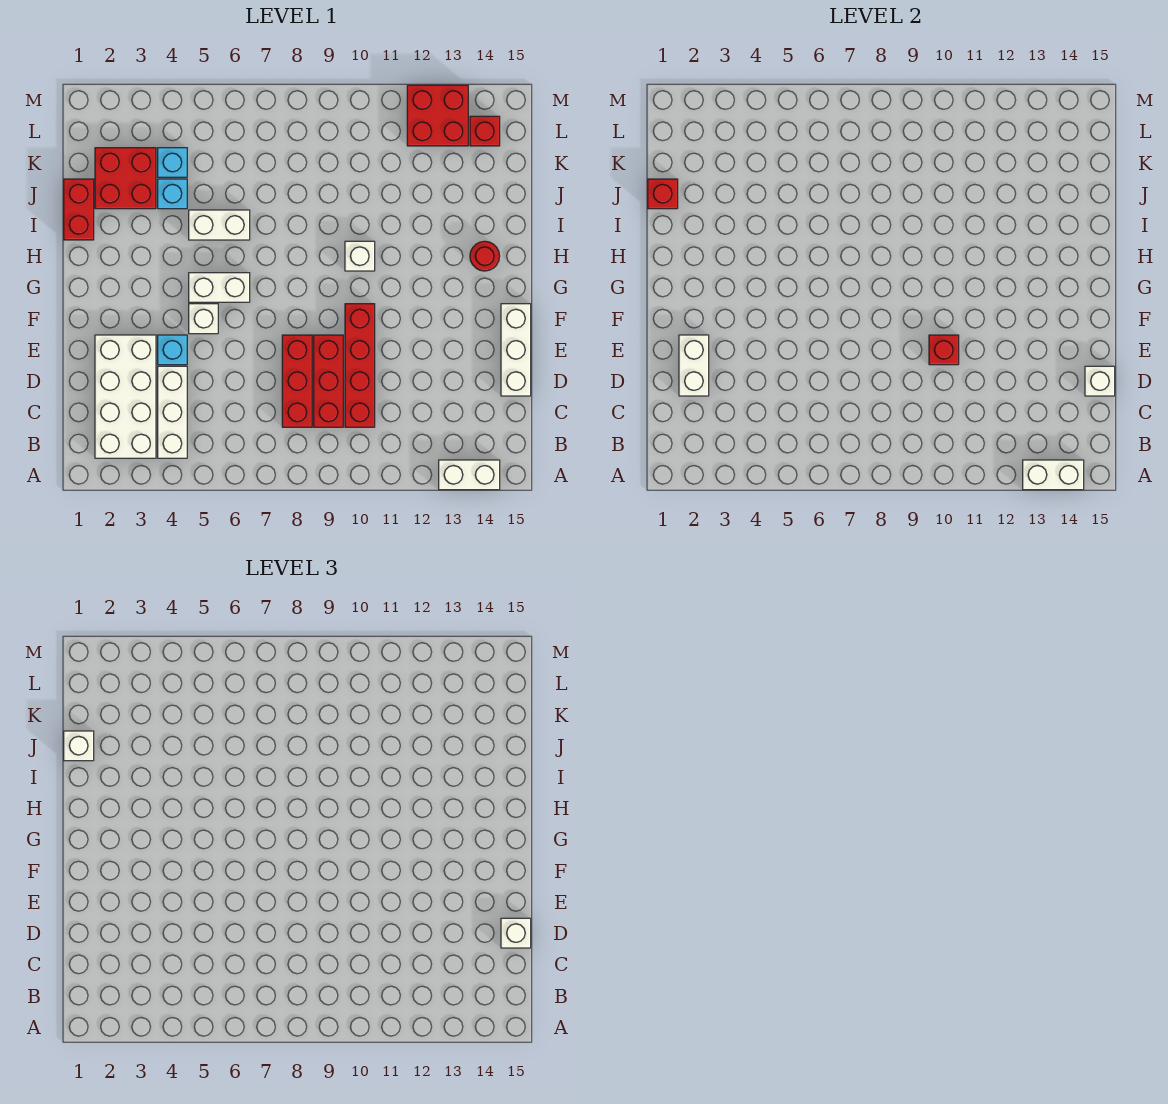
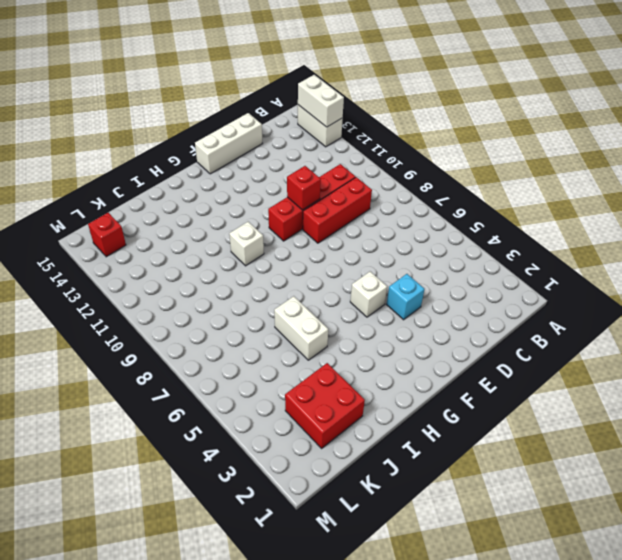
none -> white brick B2:E3 level 1
none -> white brick B4:D4 level 1
none -> red brick C8:E8 level 1

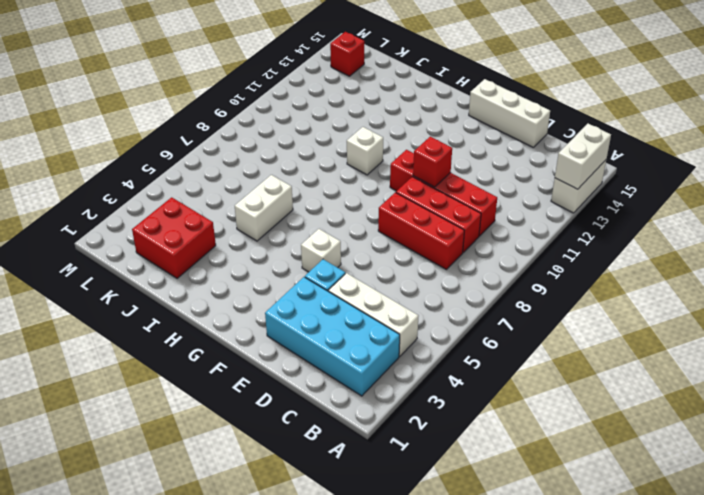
cyan brick B2:E3 level 1 -> white brick B2:E3 level 1
none -> white brick G5:G6 level 1
none -> red round brick H14 level 1
none -> red brick I1:J1 level 1

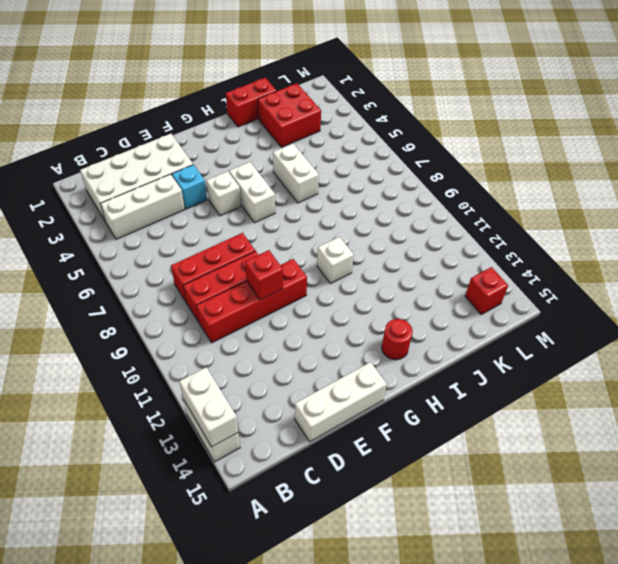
none -> cyan brick J4 level 1
none -> cyan brick K4 level 1
none -> red brick L12:M13 level 1

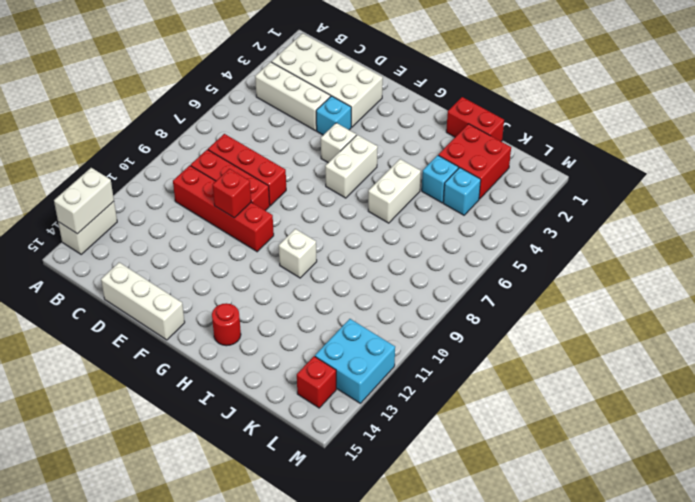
cyan brick L12:M13 level 1 -> red brick L12:M13 level 1
none -> white brick D2:E2 level 2
none -> white brick D15 level 2
none -> red brick J1 level 2

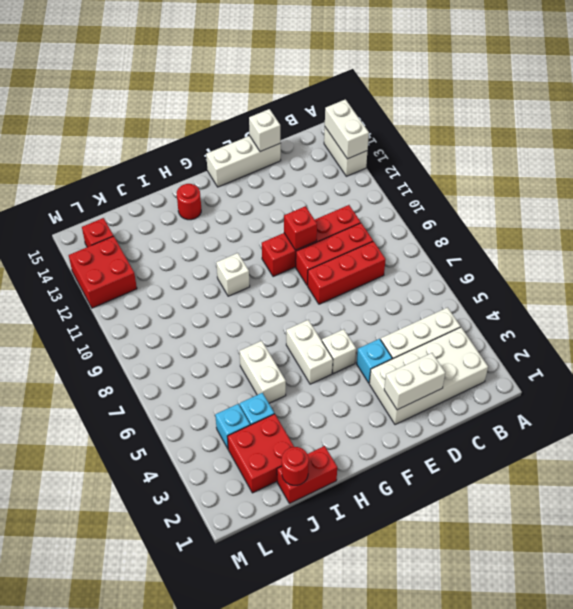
red round brick J1 level 2 -> red brick J1 level 2
none -> white brick D15 level 3
none -> white brick J1 level 3

